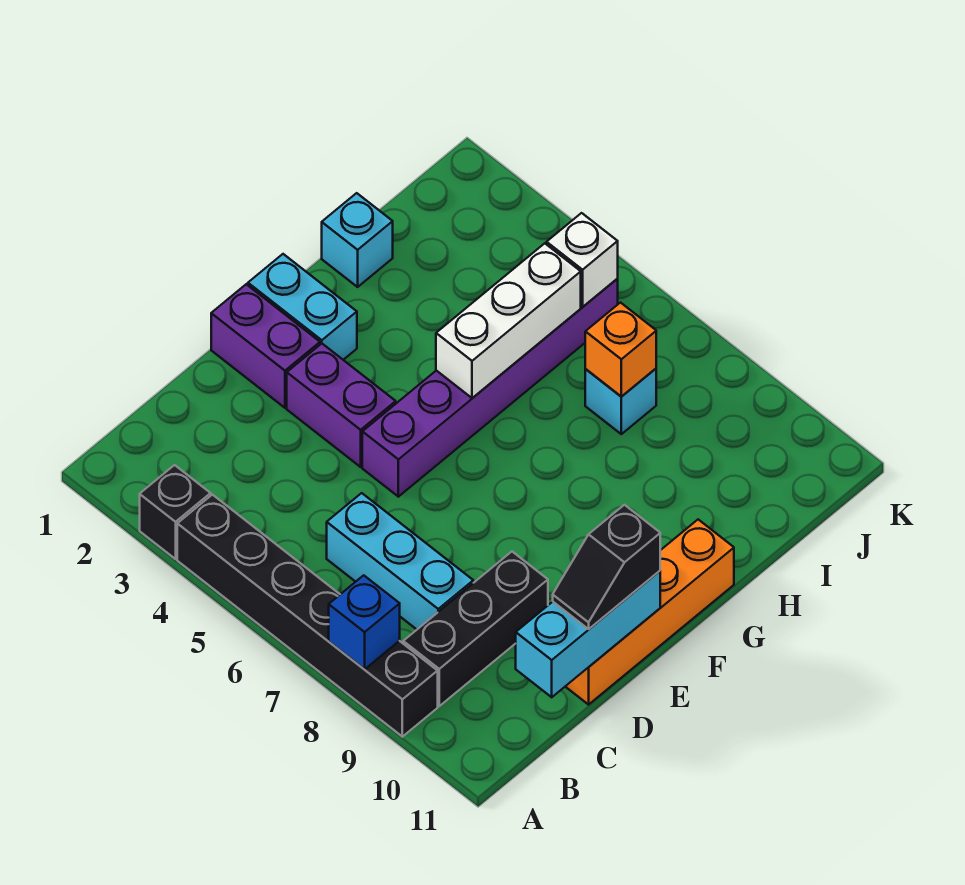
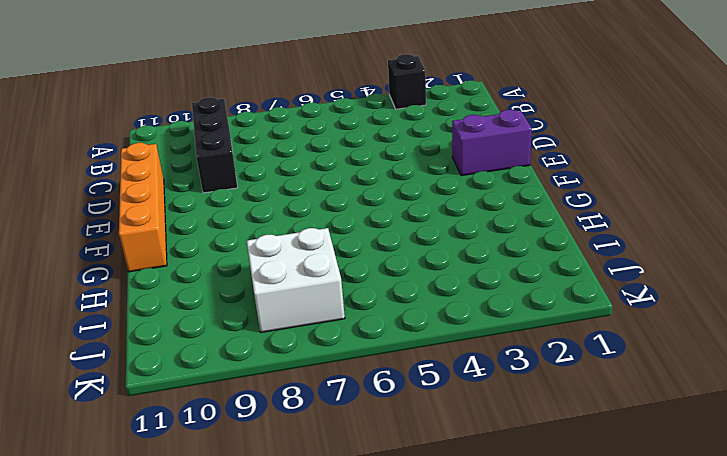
white brick I7:J8 level 1 -> cyan brick I7 level 1
none -> black brick A4:A9 level 1
none -> cyan brick C6:C8 level 1
none -> purple brick E3:E4 level 1

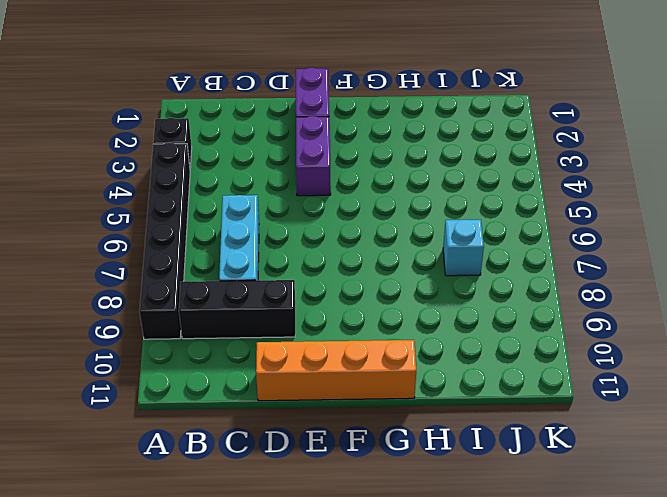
none -> purple brick E5:J5 level 1
none -> cyan brick F1:F2 level 1
none -> cyan brick H1 level 1

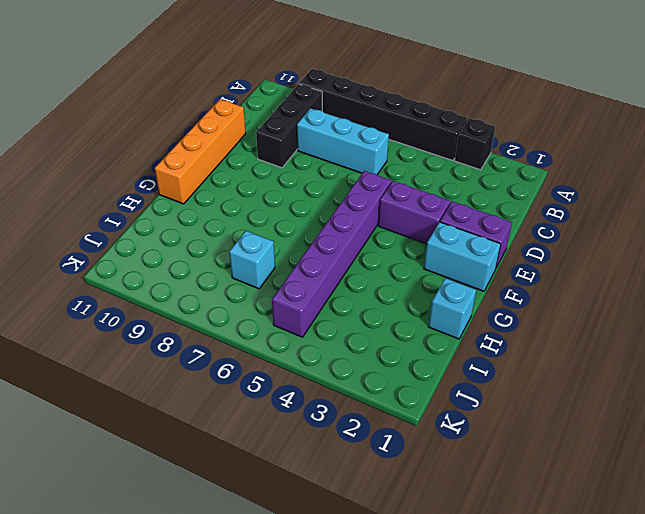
none -> blue brick A8 level 2
none -> cyan brick C11:E11 level 2
none -> white brick G5:I5 level 2

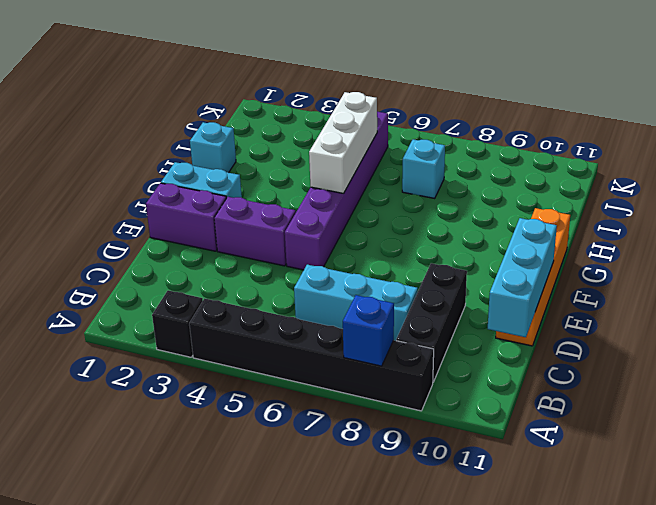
none -> orange brick I7 level 2
none -> white brick J5 level 2
none -> black slope D11:E11 level 3 top E

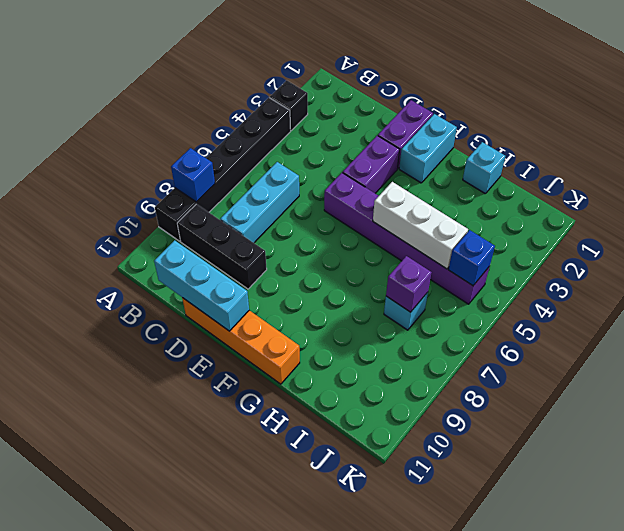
purple brick I7 level 2 -> orange brick I7 level 2
blue brick J5 level 2 -> white brick J5 level 2
none -> black slope D11:E11 level 3 top E

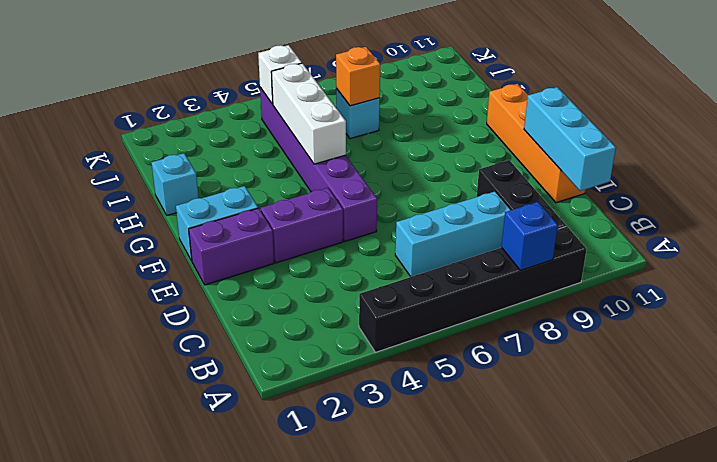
none -> black brick A3 level 1
none -> black slope D11:E11 level 3 top E

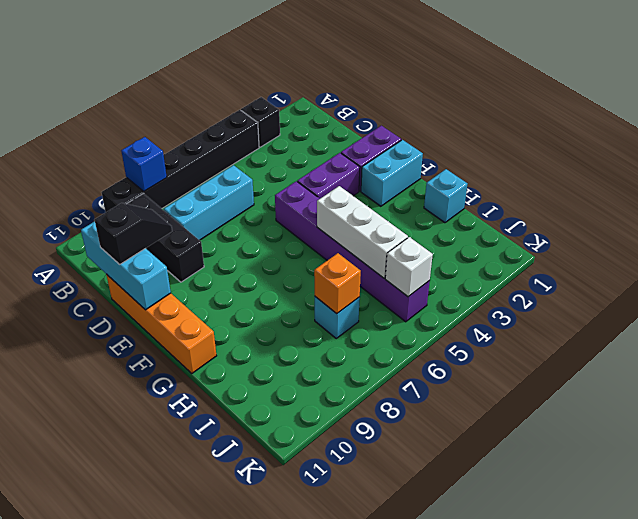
black slope D10:D11 level 3 top 11 -> black slope D11:E11 level 3 top E

